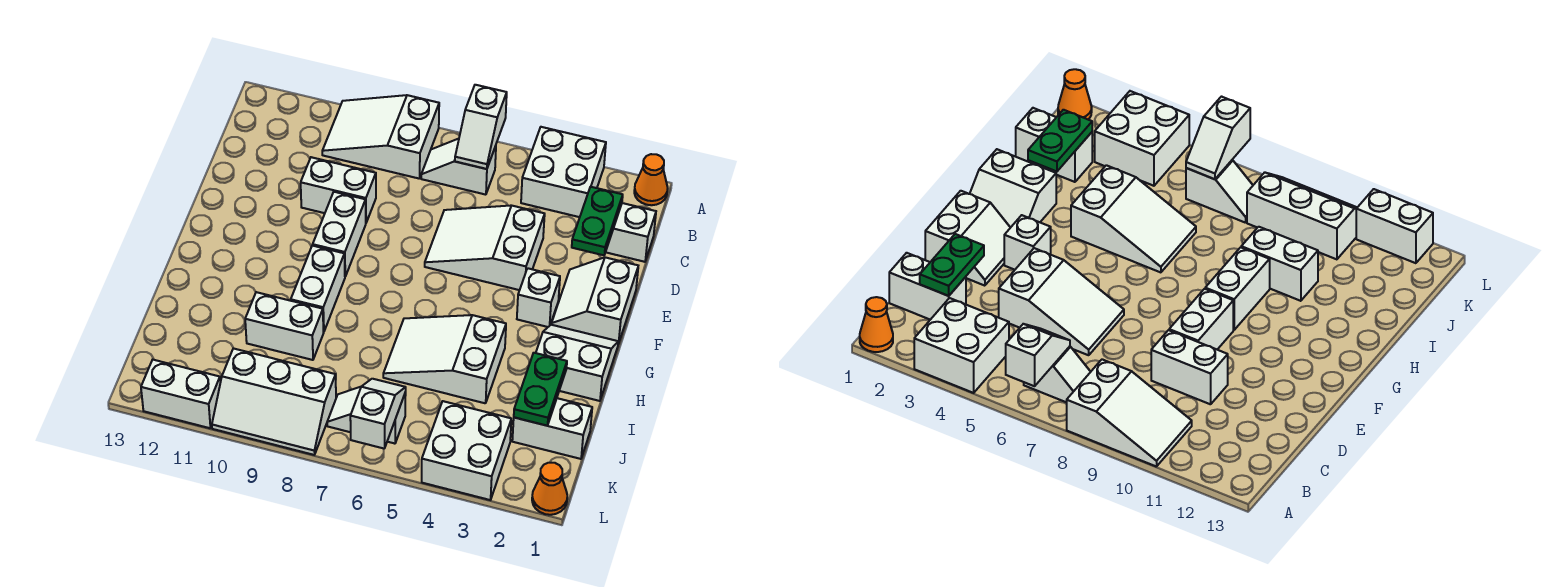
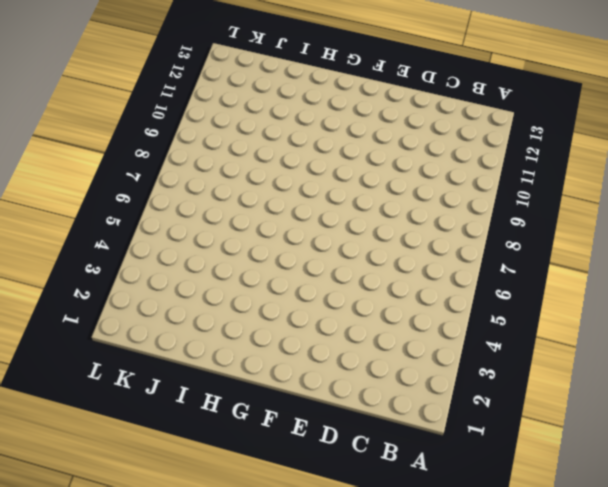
none -> orange cone A1 level 1
none -> white brick A3:B4 level 1
none -> white slope A8:B10 level 1 top 8

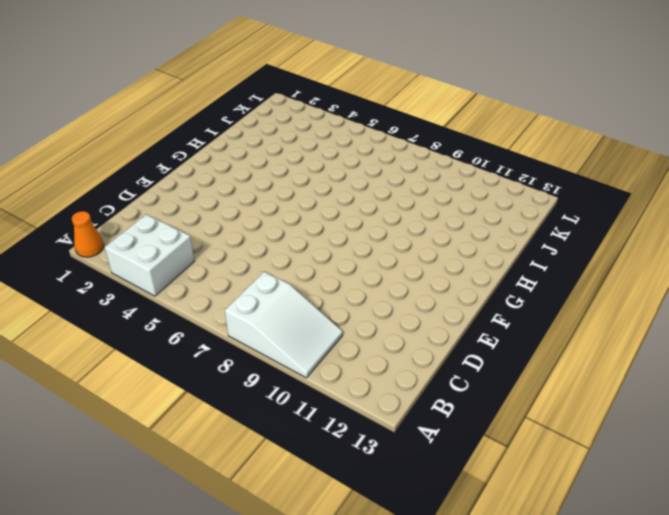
none -> white slope B6:B7 level 1 top 6
none -> white brick C1:C2 level 1
none -> white slope D4:E6 level 1 top 4

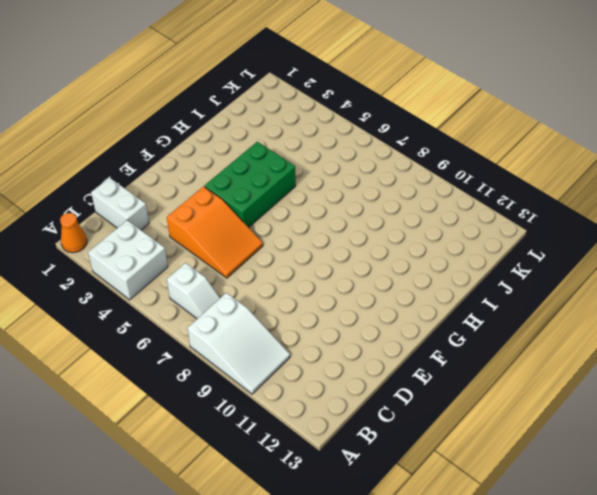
orange slope D4:E6 level 1 top 4 -> white slope D4:E6 level 1 top 4
green brick F4:H5 level 1 -> white slope H4:I6 level 1 top 4
none -> white brick D9:D10 level 1
none -> white slope E1:F2 level 1 top 1
none -> white brick E9:F9 level 1

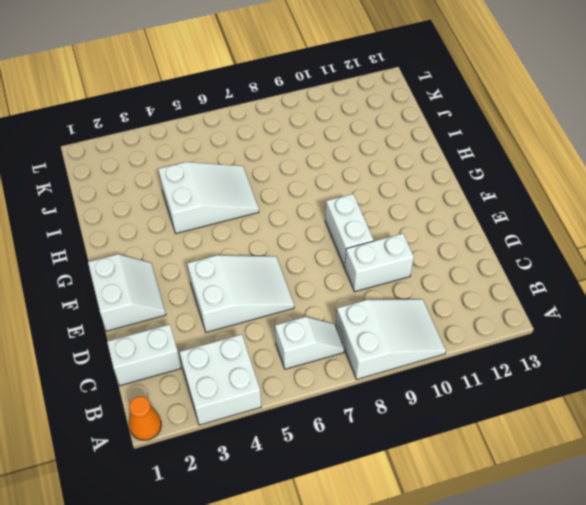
none -> white brick F3 level 1
none -> white slope G1:H2 level 1 top H
none -> white brick G9:H9 level 1

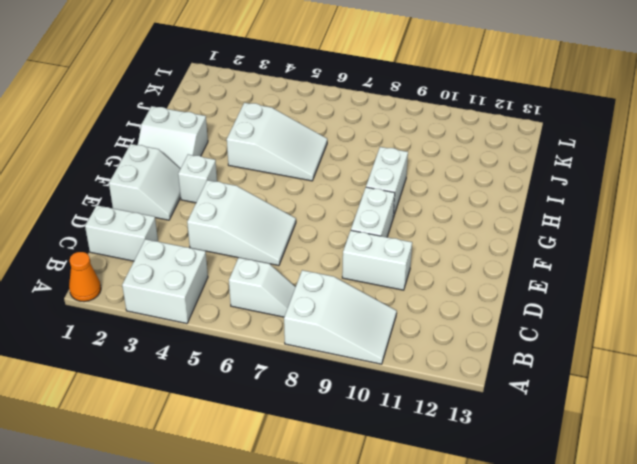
none -> white brick I9:I10 level 1
none -> white brick J1:J2 level 1
none -> white brick K3:L4 level 1

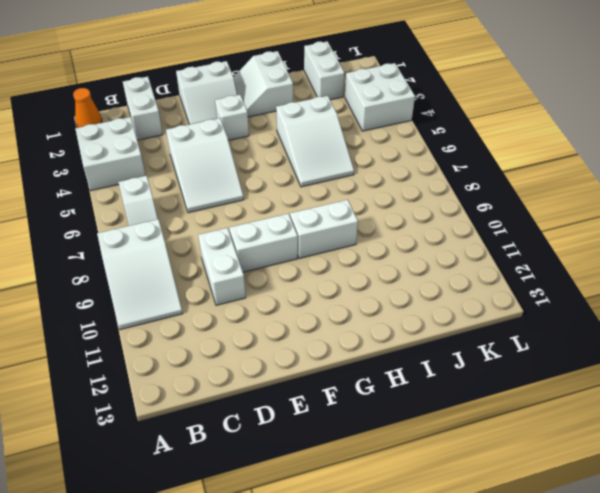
none -> white brick I9:I10 level 1
none -> white slope K6:K7 level 1 top 6
none -> white slope K8:L10 level 1 top K

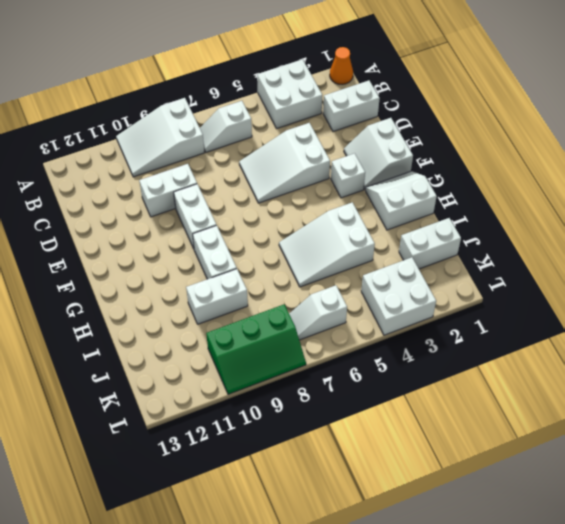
green slope K8:L10 level 1 top K -> white slope K8:L10 level 1 top K
none -> orange cone L1 level 1
none -> white brick L11:L12 level 1
none -> white slope A6:B6 level 2 top A

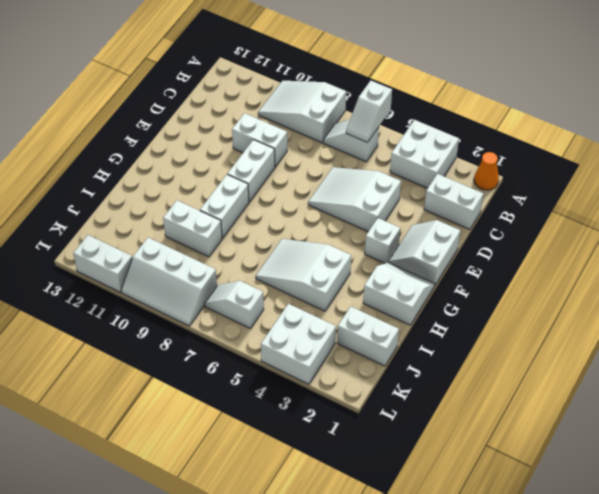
none -> orange cone L1 level 1
none -> green plate C2:D2 level 2
none -> green plate I2:J2 level 2

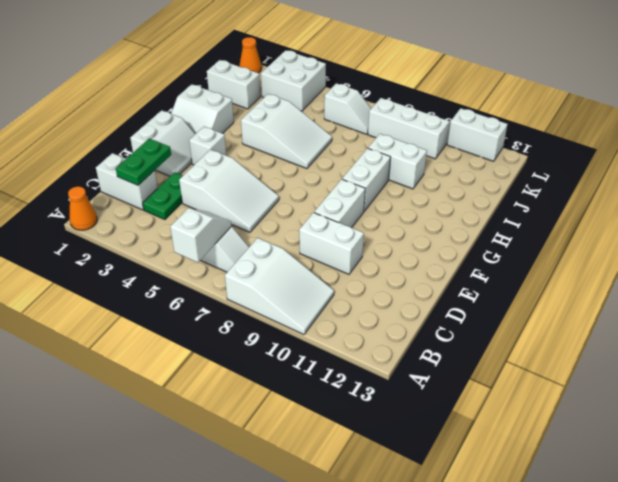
green plate C3:D3 level 1 -> green plate I2:J2 level 2
none -> white brick A3:B4 level 1
none -> white slope K6:L6 level 2 top L

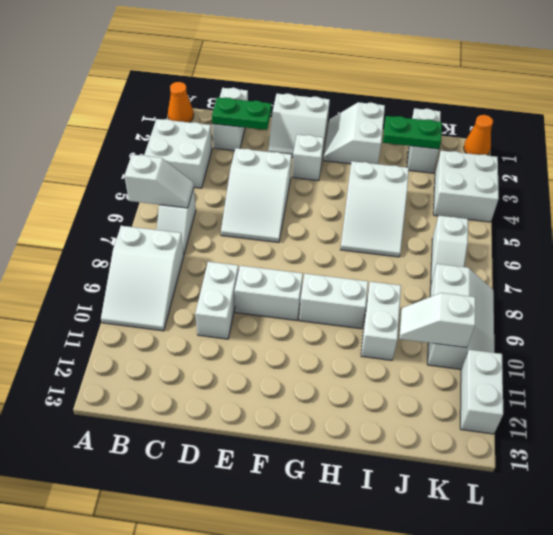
white slope J10:K10 level 2 top K -> white slope K6:L6 level 2 top L

